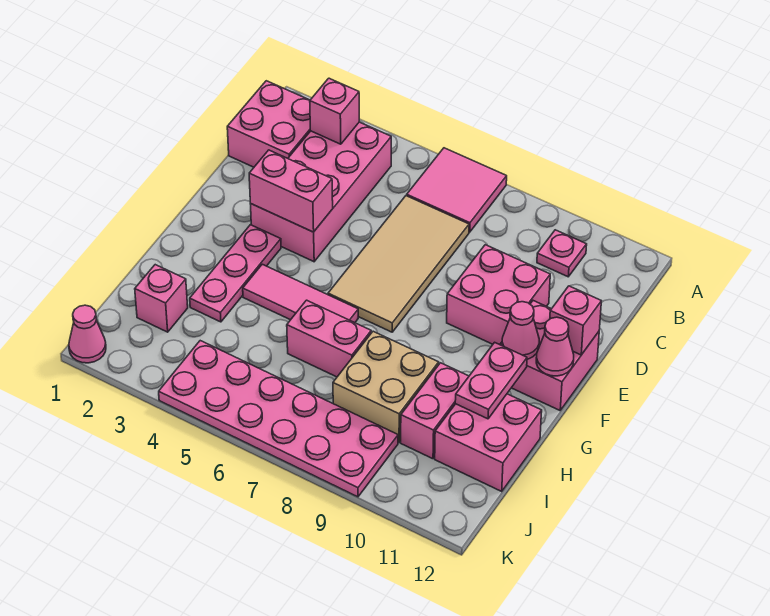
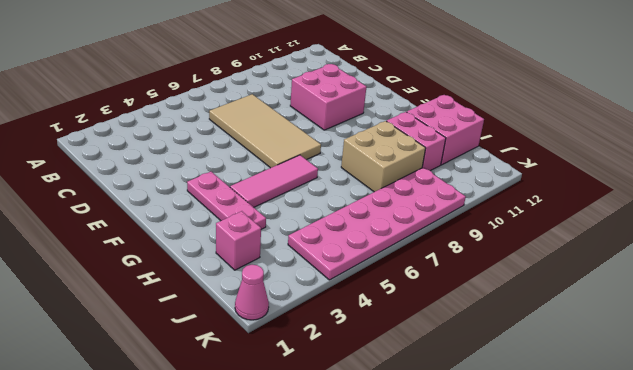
none -> pink tile A6:B7 level 1
none -> pink brick B1:C2 level 1
none -> pink brick B3:E4 level 1

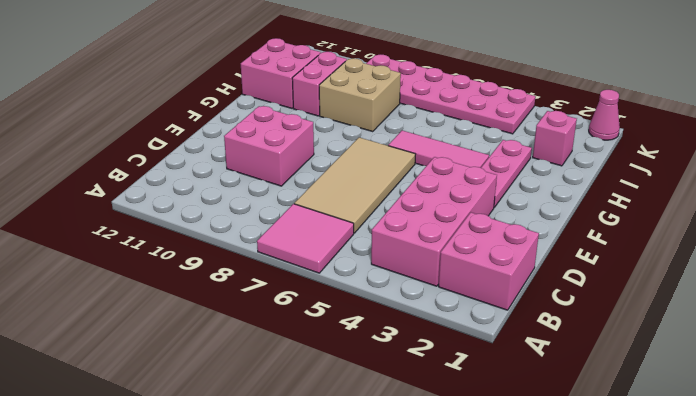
none -> pink plate B10 level 1
none -> pink brick E11:F12 level 1
none -> pink brick H6:H7 level 1

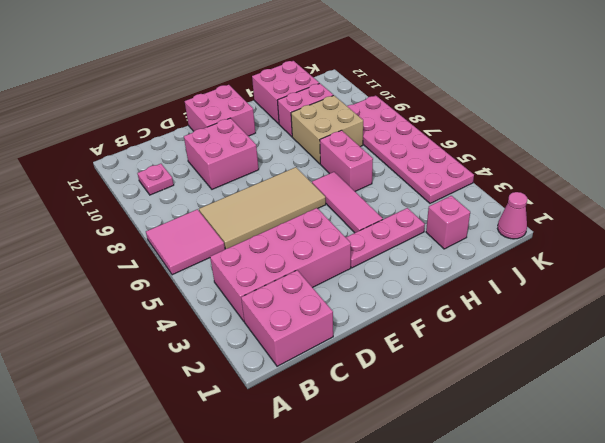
none -> pink brick B3 level 2
none -> pink brick E3:E4 level 2
none -> pink brick E12 level 2

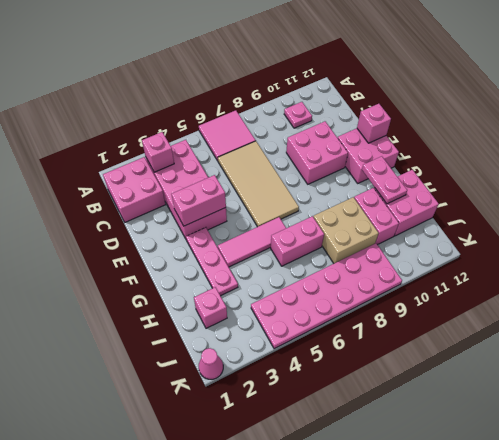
none -> pink cone F11 level 2
none -> pink cone F12 level 2

